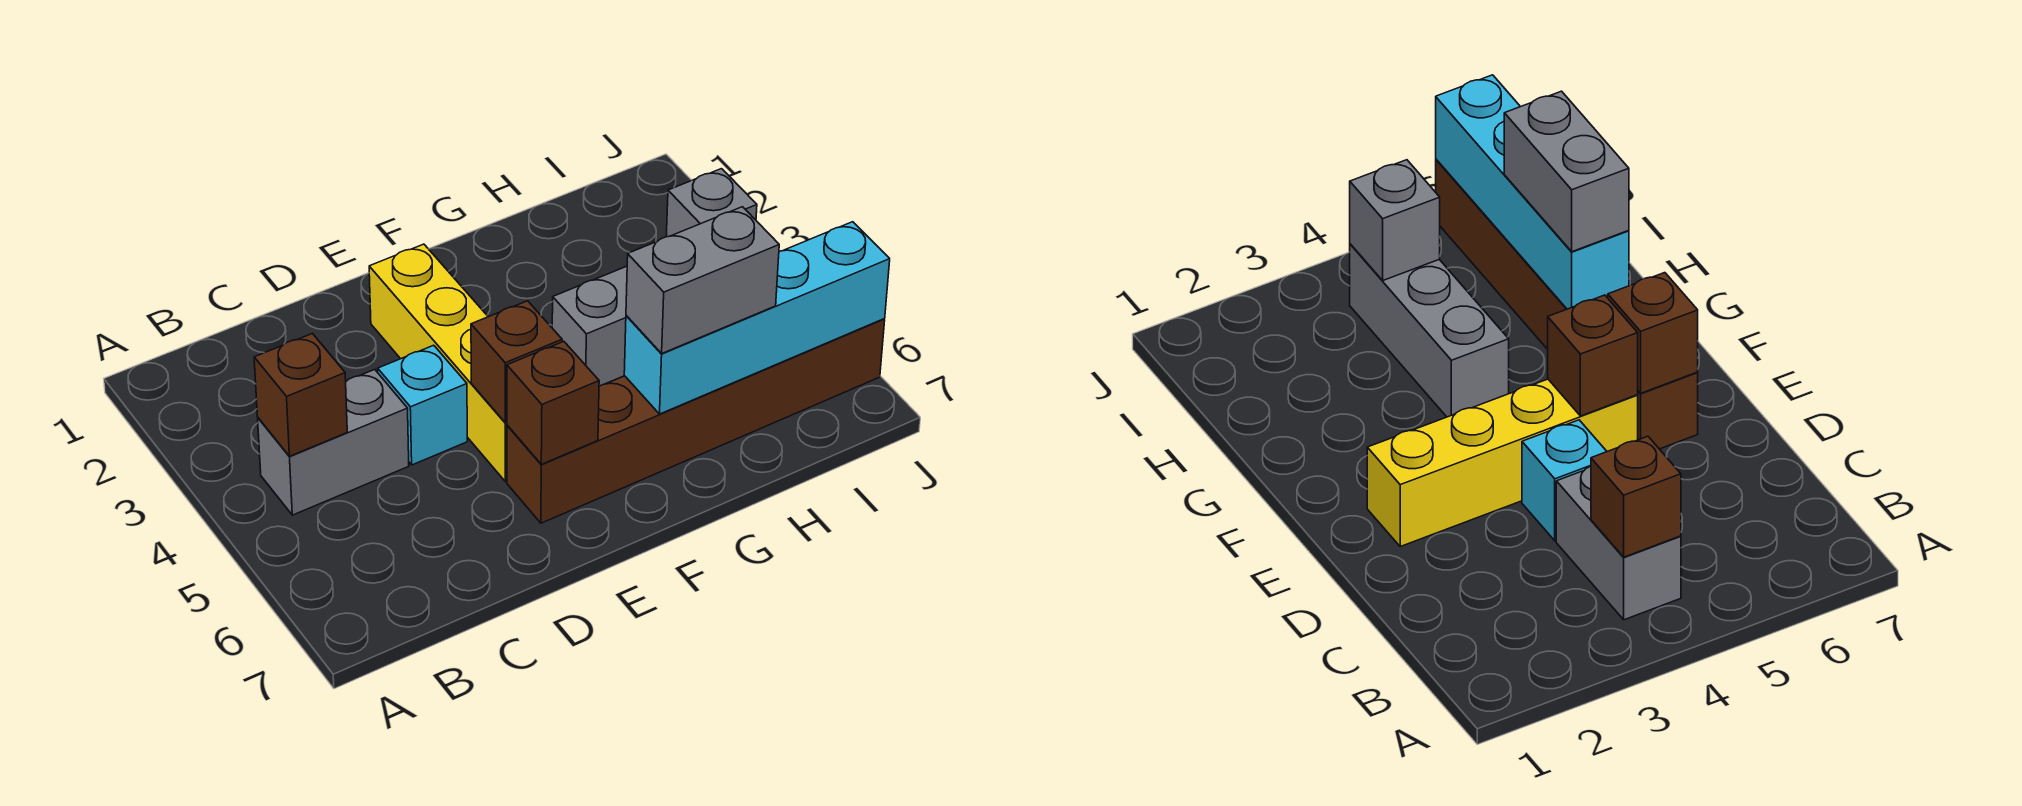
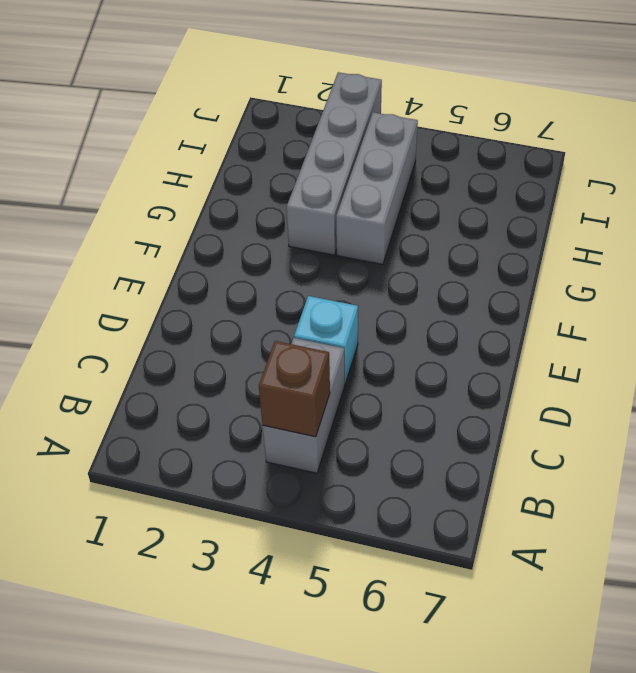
grey brick G3:J3 level 1 -> none
none -> yellow brick E2:E5 level 1
none -> brown brick E6:J6 level 1

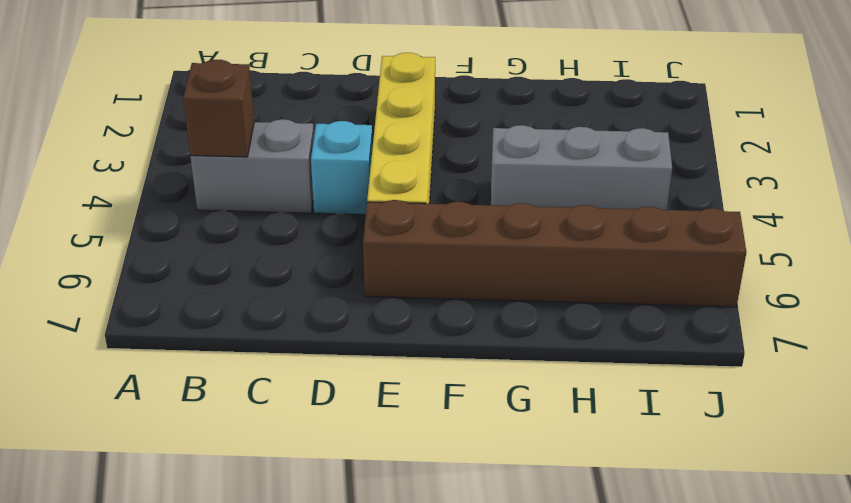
none -> brown brick E5 level 2
none -> brown brick E6 level 2

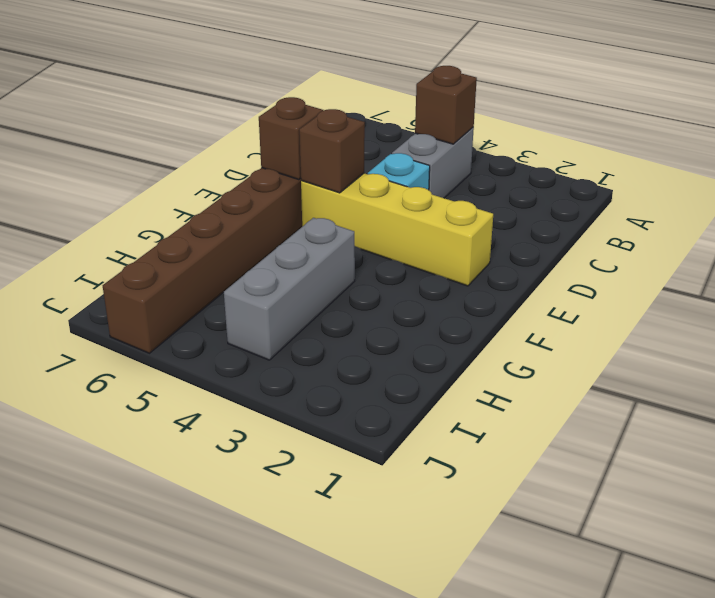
none -> cyan brick G6:J6 level 2
none -> grey brick I4 level 2

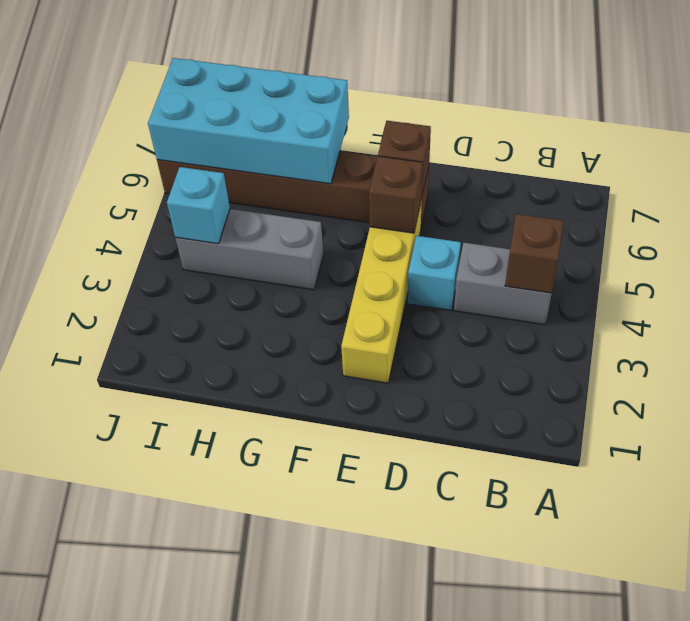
cyan brick G6:J7 level 2 -> cyan brick G6:J6 level 2
cyan brick I4 level 2 -> grey brick I4 level 2
none -> grey brick G6:H6 level 3

